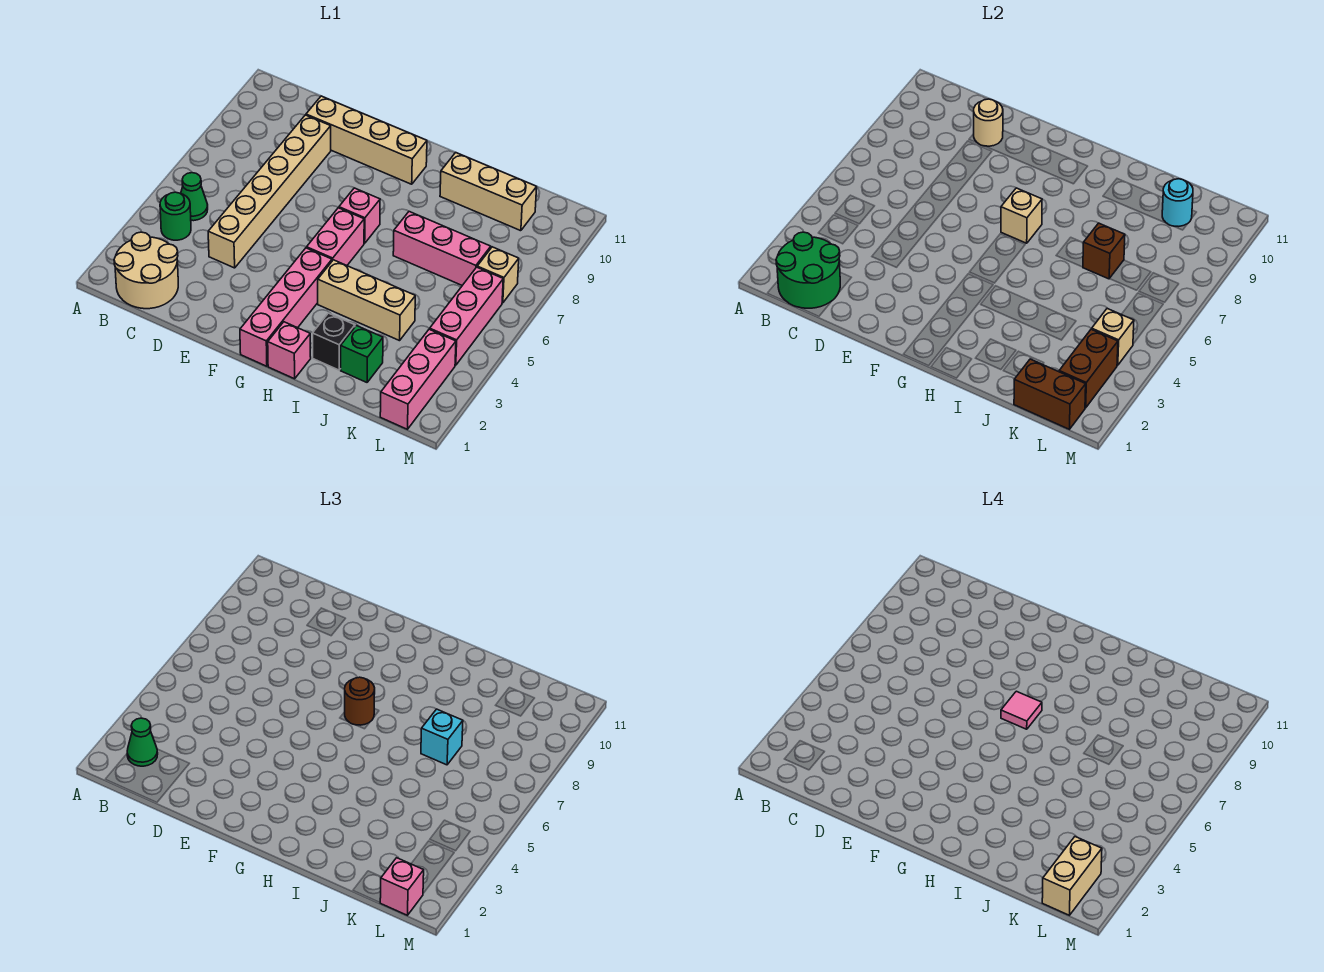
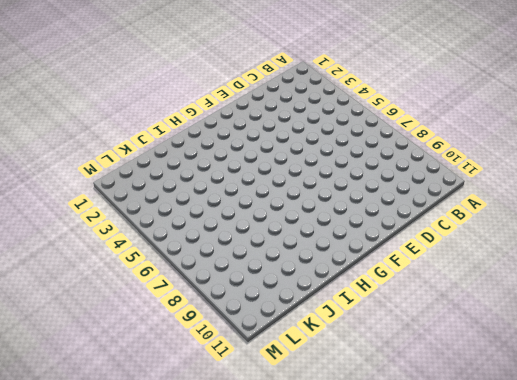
none -> tan round brick B1:C2 level 1
none -> green round brick B4 level 1
none -> green cone B5 level 1
none -> tan brick D4:D9 level 1

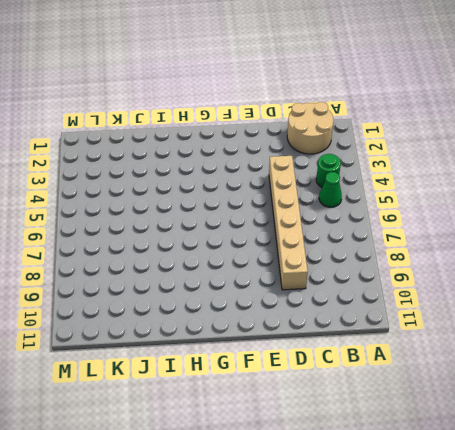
none -> tan brick D10:G10 level 1
none -> pink brick G1:G4 level 1
none -> pink brick G5:G6 level 1
none -> pink brick G7 level 1

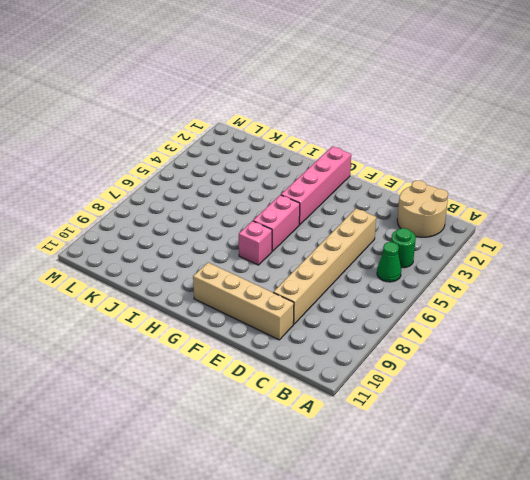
none -> pink brick H1 level 1
none -> tan brick H4:J4 level 1
none -> black brick I2 level 1
none -> pink brick I7:K7 level 1

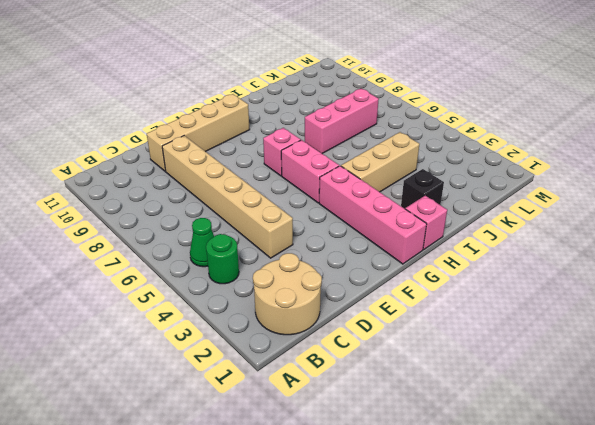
none -> tan brick I10:K10 level 1
none -> green brick J2 level 1
none -> pink brick L1:L3 level 1
none -> pink brick L4:L6 level 1

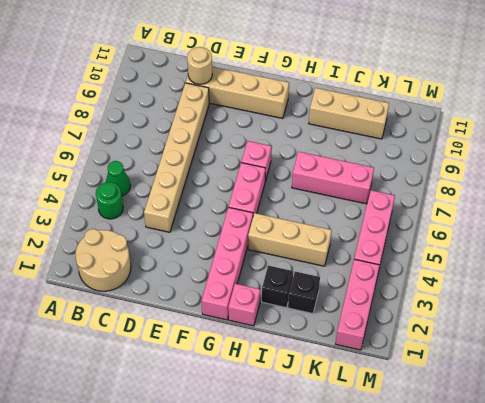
black brick J2 level 1 -> green brick J2 level 1
none -> tan brick L7 level 1
none -> green round brick B1:C2 level 2
none -> tan brick G7 level 2
none -> brown brick J7 level 2

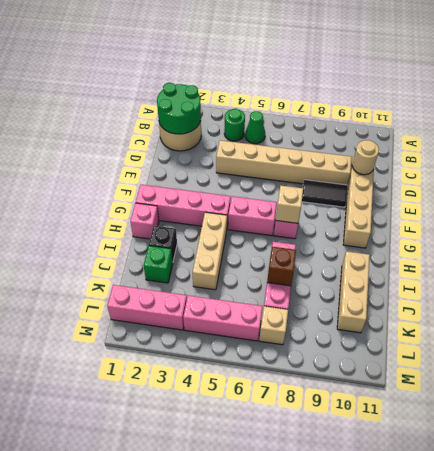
black tile E8:E9 level 1 -> none
none -> brown brick K1:L1 level 2
none -> cyan round brick K10 level 2
none -> brown brick L2:L3 level 2
none -> tan brick L4 level 2

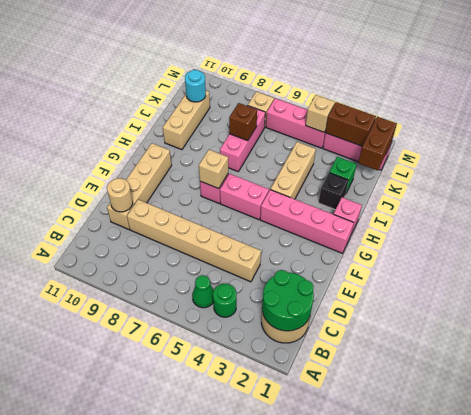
none -> green cone B2 level 3
none -> brown round brick G7 level 3
none -> cyan brick J7 level 3
none -> pink brick L1 level 3

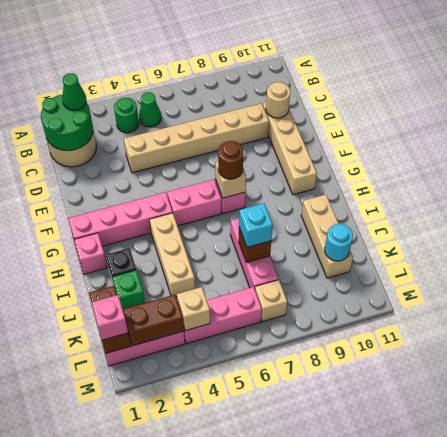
none -> pink tile G7 level 4
none -> tan brick L1:L2 level 4

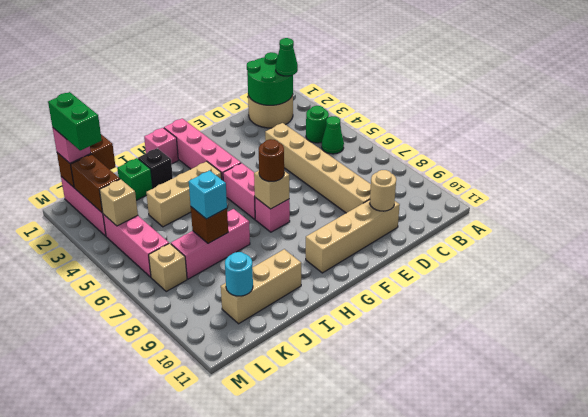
green brick L1:L2 level 4 -> tan brick L1:L2 level 4
none -> pink tile G7 level 4

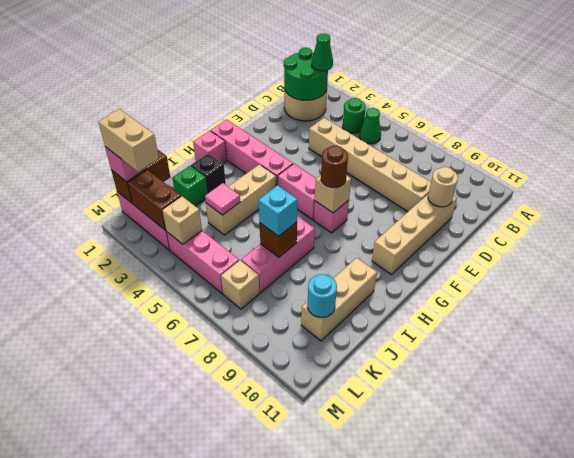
pink tile J4 level 2 -> pink tile G7 level 4

